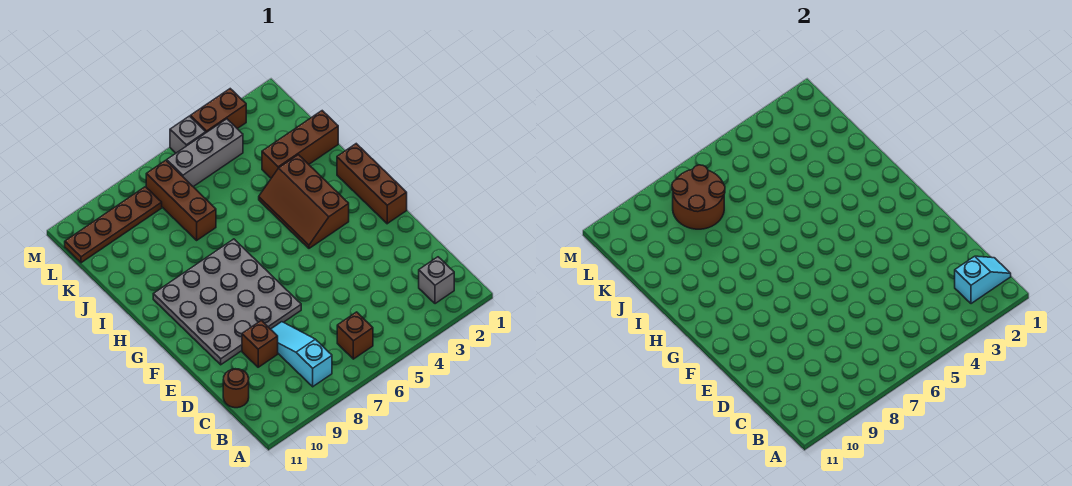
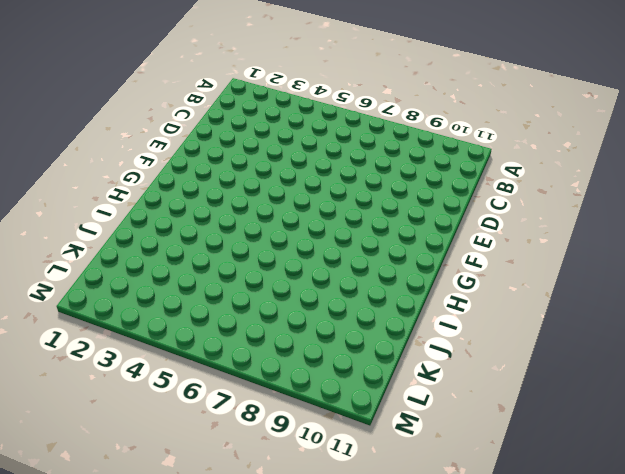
none -> grey brick B2 level 1
none -> brown brick B6 level 1
none -> cyan slope B8:D8 level 1 top B

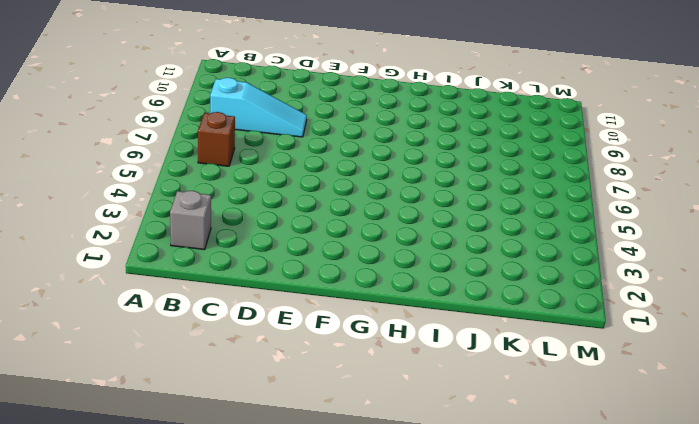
none -> brown round brick C11 level 1
none -> brown brick D9 level 1
none -> grey plate E7:H10 level 1

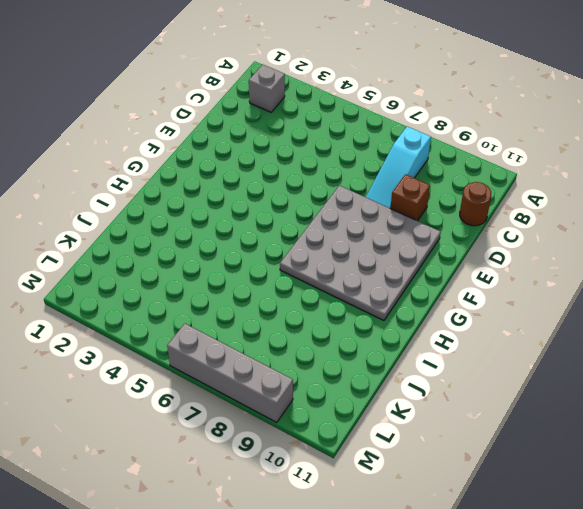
grey brick M6:M9 level 1 -> none
none -> brown brick B6 level 1
none -> brown brick F1:H1 level 1
none -> brown slope G3:I4 level 1 top 3

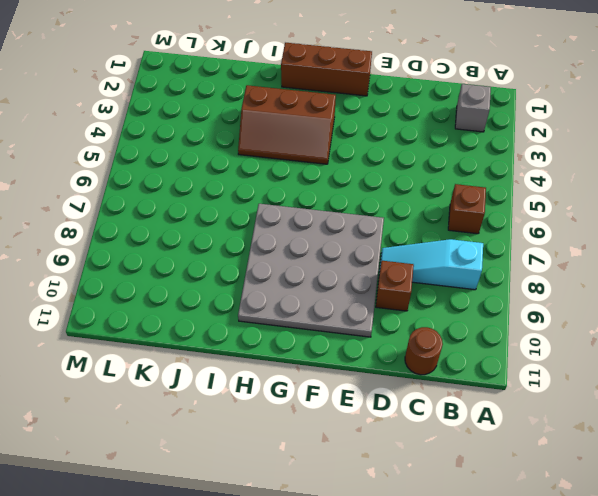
none -> brown brick J1:J3 level 1
none -> brown brick J7:L7 level 1
none -> grey brick L4:L6 level 1

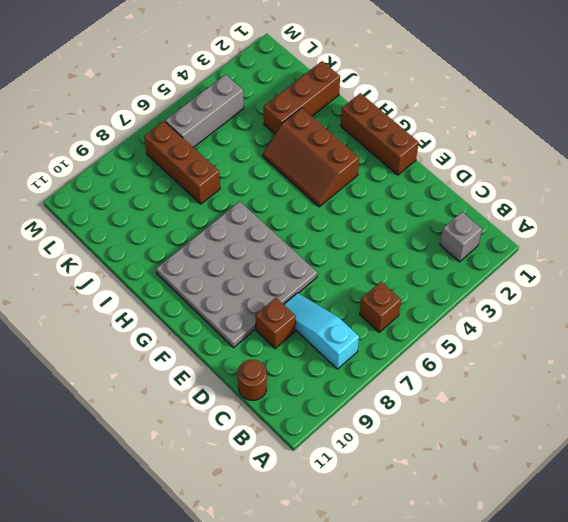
none -> brown plate L8:L11 level 1
none -> brown brick M3:M4 level 1
none -> grey brick M5 level 1

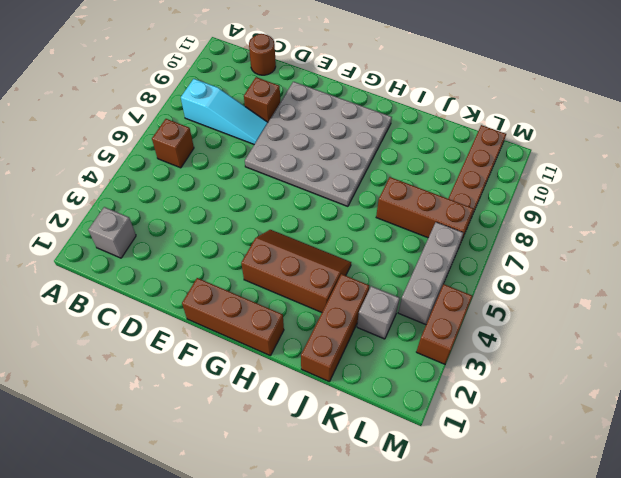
grey brick K3 level 1 -> grey brick M5 level 1
none -> cyan slope B1:B2 level 2 top 2
none -> brown round brick K7:L8 level 2

